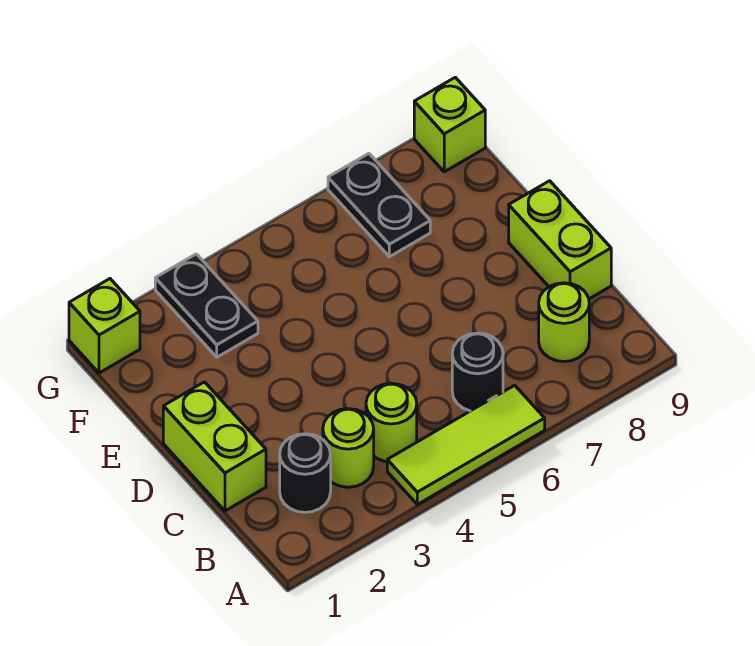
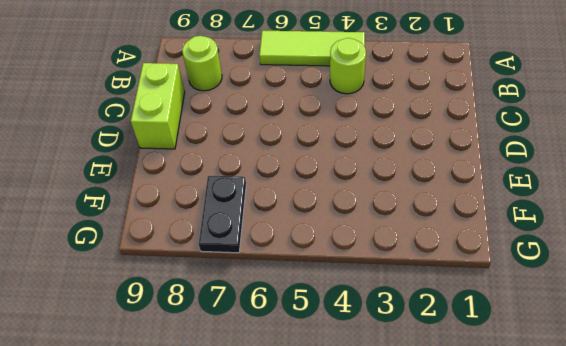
none -> black round brick B2 level 1
none -> lime round brick B3 level 1
none -> black round brick B6 level 1

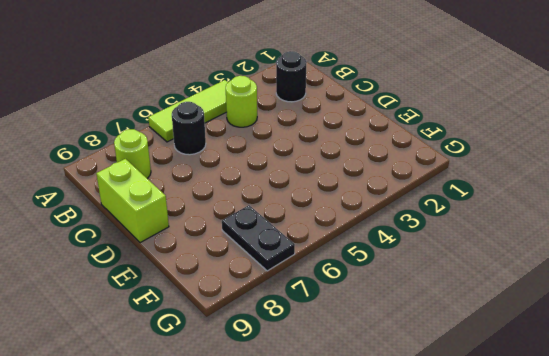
none -> lime round brick B3 level 1
none -> lime brick C1:D1 level 1
none -> black plate F3:G3 level 1

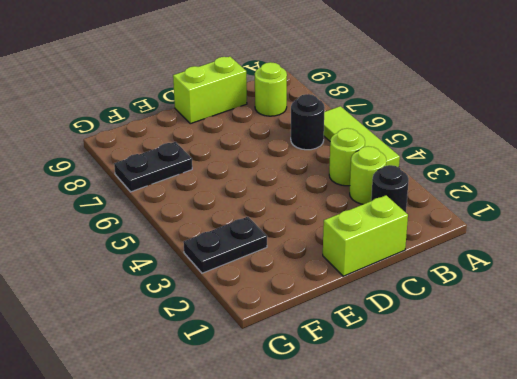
none -> lime brick G1 level 1
none -> lime brick G9 level 1

